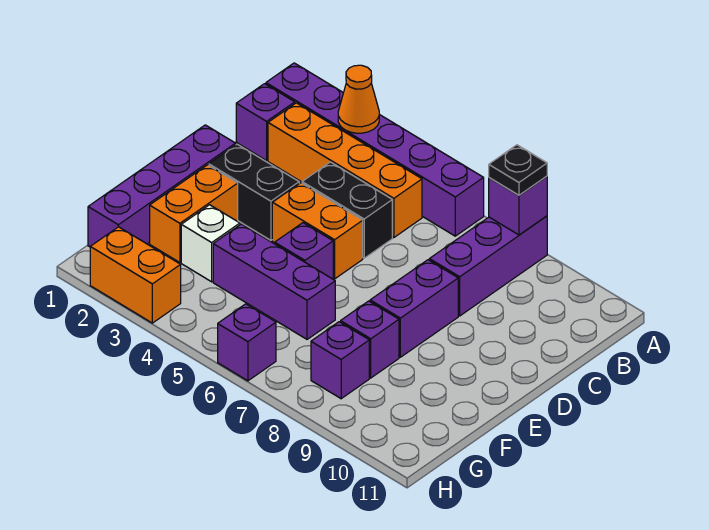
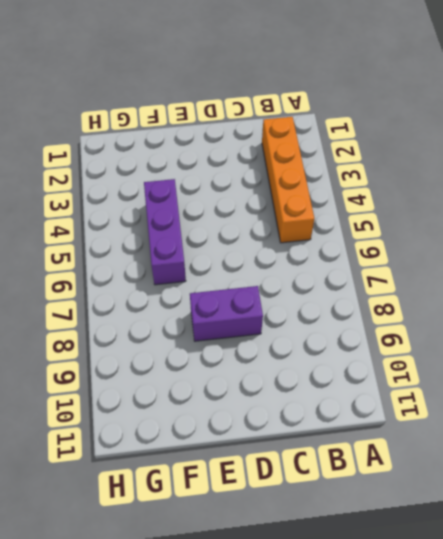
none -> purple brick A1:A6 level 1
none -> purple brick A8:C8 level 1
none -> purple brick B1 level 1

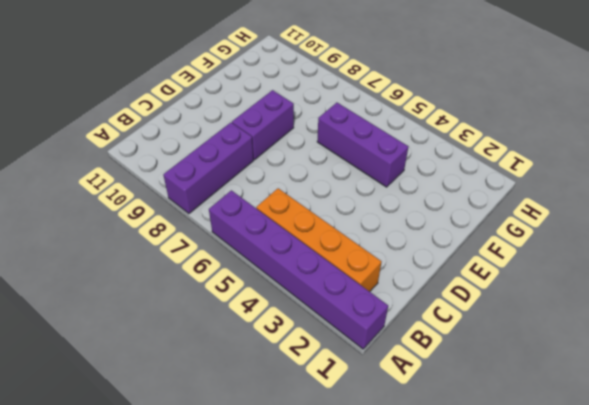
none -> purple brick B1 level 1
none -> black brick C4:C5 level 1
none -> purple brick D1:G1 level 1

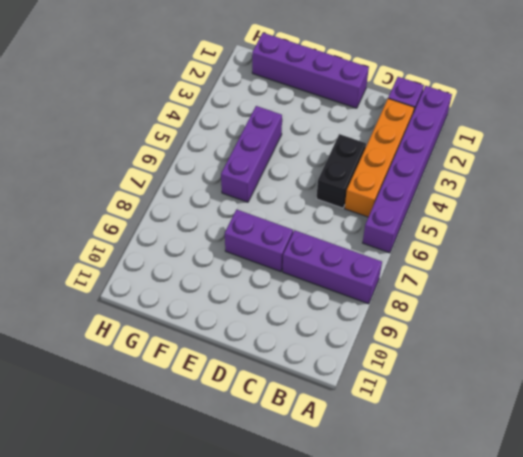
none -> black brick D2:D3 level 1
none -> orange brick D4:D5 level 1
none -> orange brick E2:F2 level 1

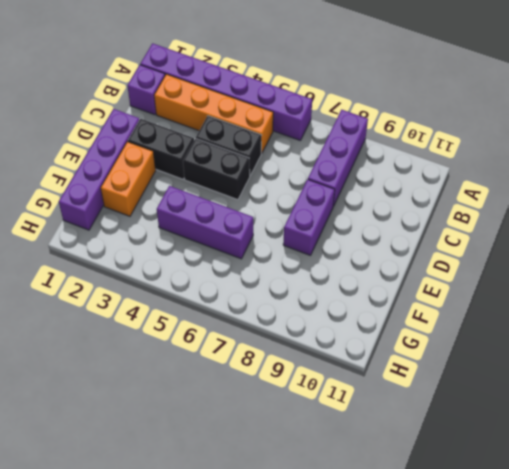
black brick D4:D5 level 1 -> orange brick D4:D5 level 1
none -> purple brick E5 level 1
none -> white brick F3 level 1
none -> purple brick F8 level 1

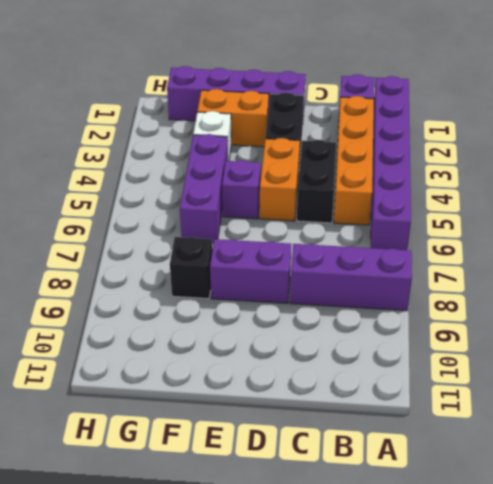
black brick F8 level 1 -> purple brick F8 level 1
none -> purple brick G8 level 1
none -> orange brick H2:H3 level 1
none -> purple brick H6 level 1

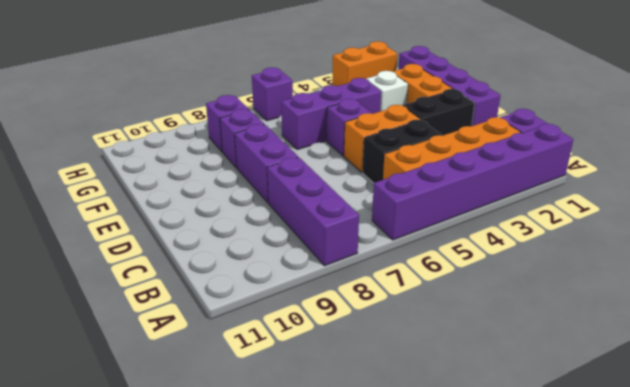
none -> orange cone A3 level 2
none -> purple brick A8 level 2
none -> black plate A8 level 3

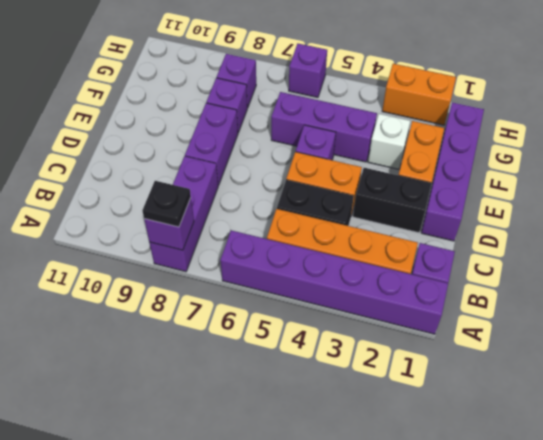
none -> orange cone A3 level 2

